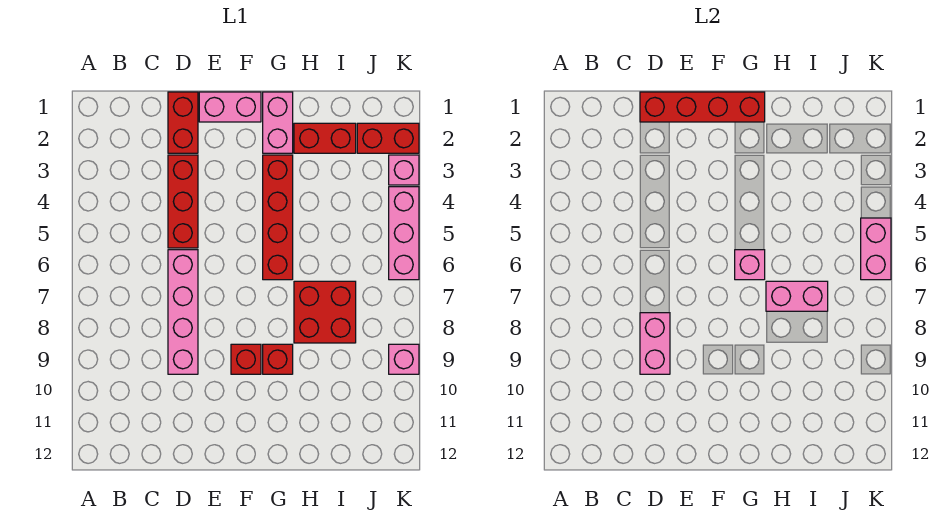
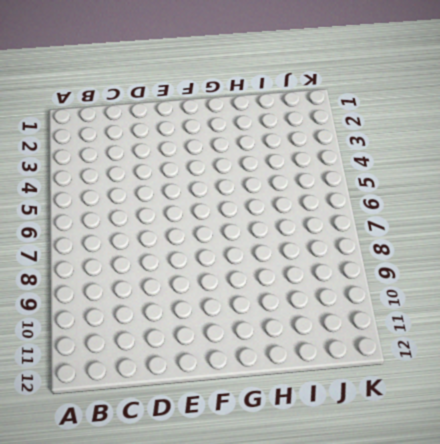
none -> red brick D1:D2 level 1
none -> red brick D3:D5 level 1
none -> pink brick D6:D9 level 1

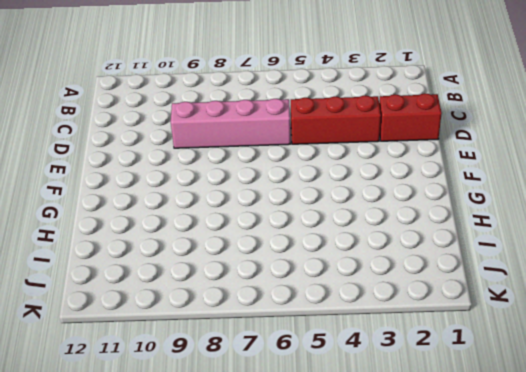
none -> pink brick E1:F1 level 1
none -> red brick F9 level 1
none -> pink brick G1:G2 level 1

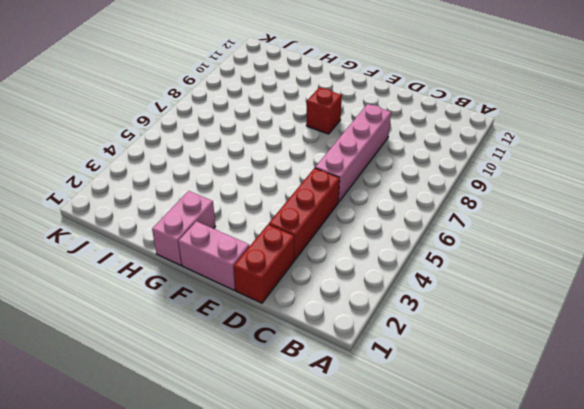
none -> red brick G3:G6 level 1
none -> red brick G9 level 1
none -> red brick H2:I2 level 1

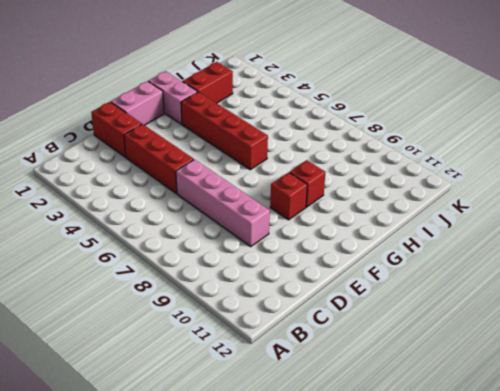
none -> red brick H7:I8 level 1
none -> red brick J2:K2 level 1
none -> pink brick K3 level 1

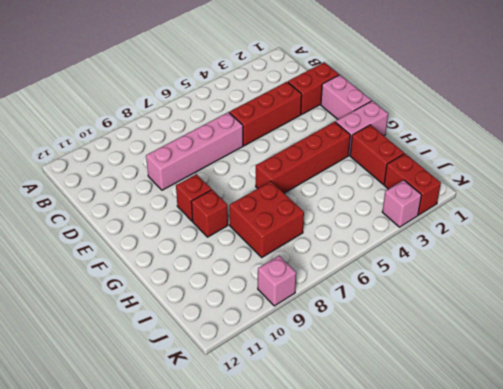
none -> pink brick K4:K6 level 1
none -> red brick D1:G1 level 2
none -> pink brick D8:D9 level 2

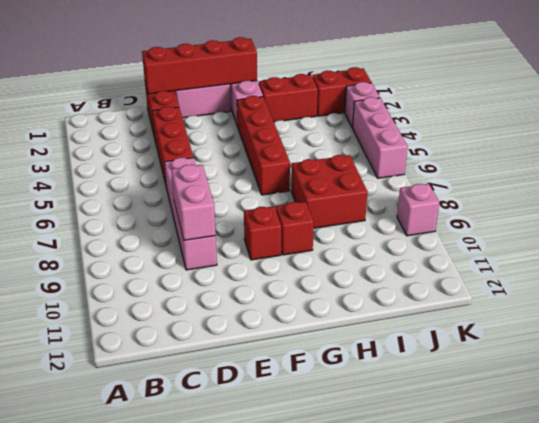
none -> pink brick G6 level 2
none -> pink brick H7:I7 level 2
none -> pink brick K5:K6 level 2

